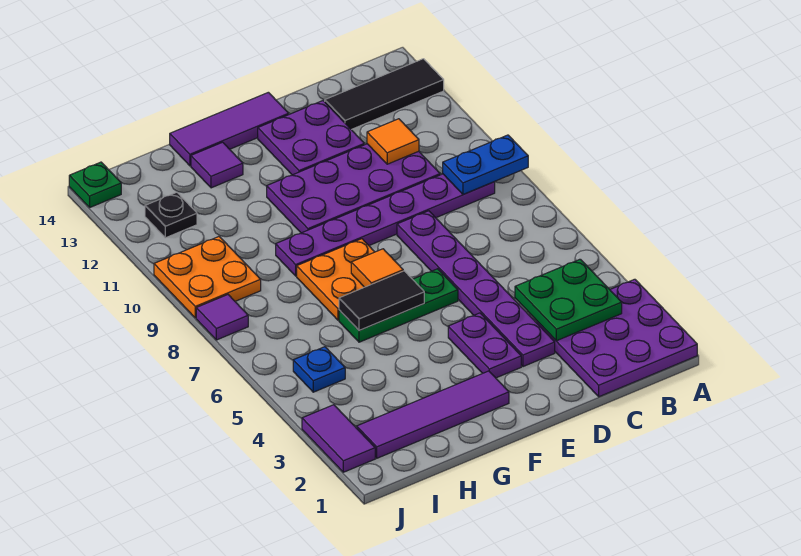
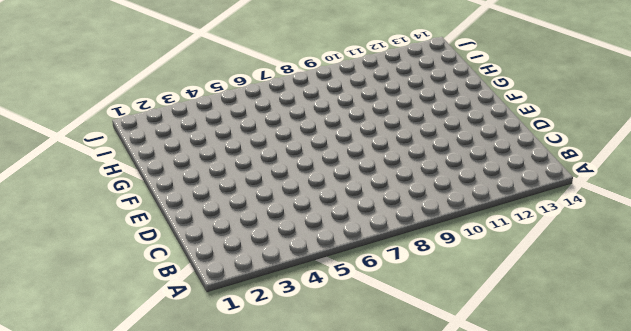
none -> purple plate A1:C3 level 1
none -> black tile A13:C13 level 1
none -> purple plate B9:G9 level 1

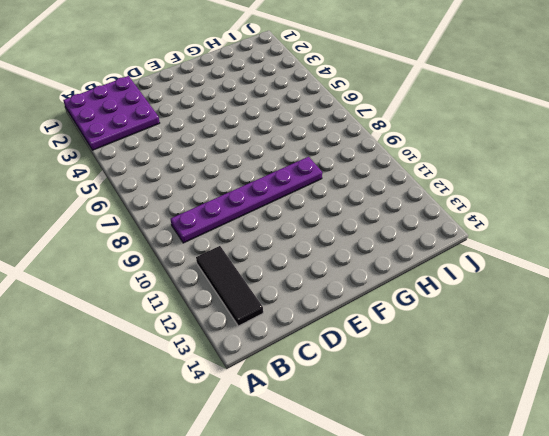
black tile B11:B13 level 1 -> black tile A13:C13 level 1
none -> purple plate C10:F11 level 1
none -> purple plate D3:D8 level 1
none -> purple plate D12:E13 level 1

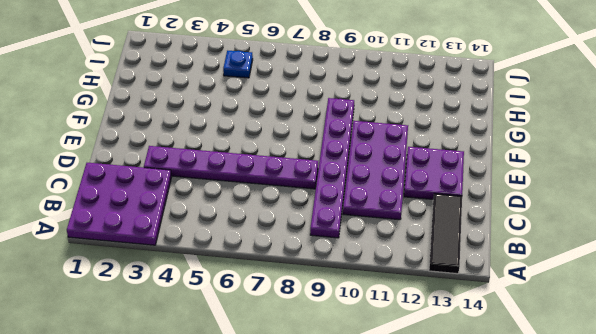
none -> purple plate E3:E4 level 1
none -> green plate E6:G6 level 1
none -> purple tile E14:G14 level 1

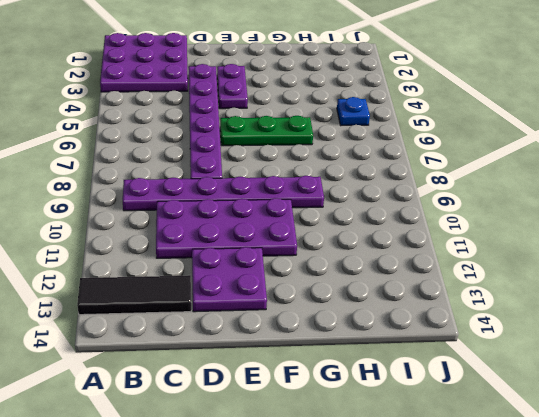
none -> purple tile E14:G14 level 1
none -> purple tile F2:I2 level 1
none -> orange plate F7:G8 level 1

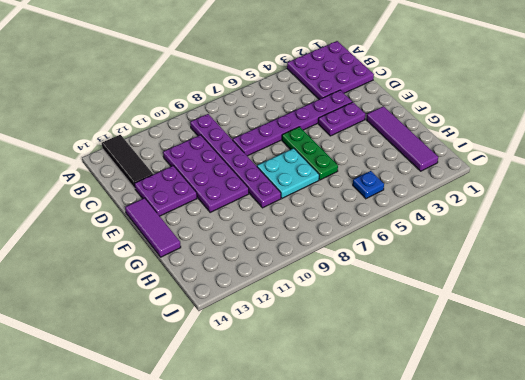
cyan plate F7:G8 level 1 -> orange plate F7:G8 level 1
none -> purple tile G13 level 1
none -> orange plate I9:J10 level 1
none -> black plate I12 level 1

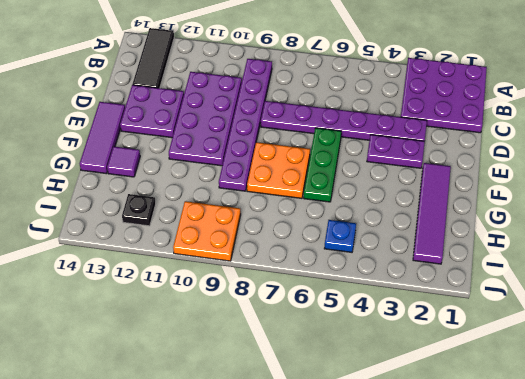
none -> purple tile J2:J3 level 1
none -> purple tile J8 level 1
none -> green plate J14 level 1

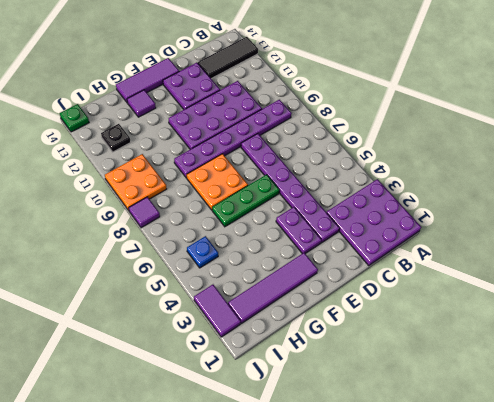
none -> blue plate A9:B9 level 2
none -> green plate B3:C4 level 2
none -> orange tile C11 level 2

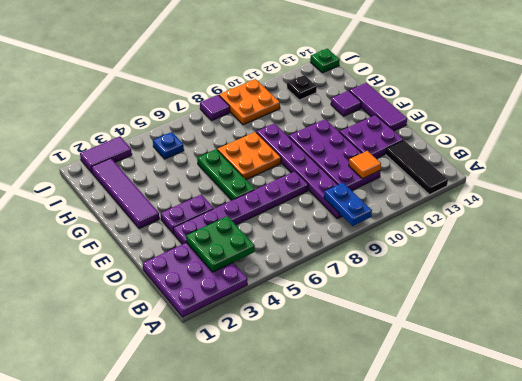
none -> black tile F6:G6 level 2
none -> orange tile F7 level 2

